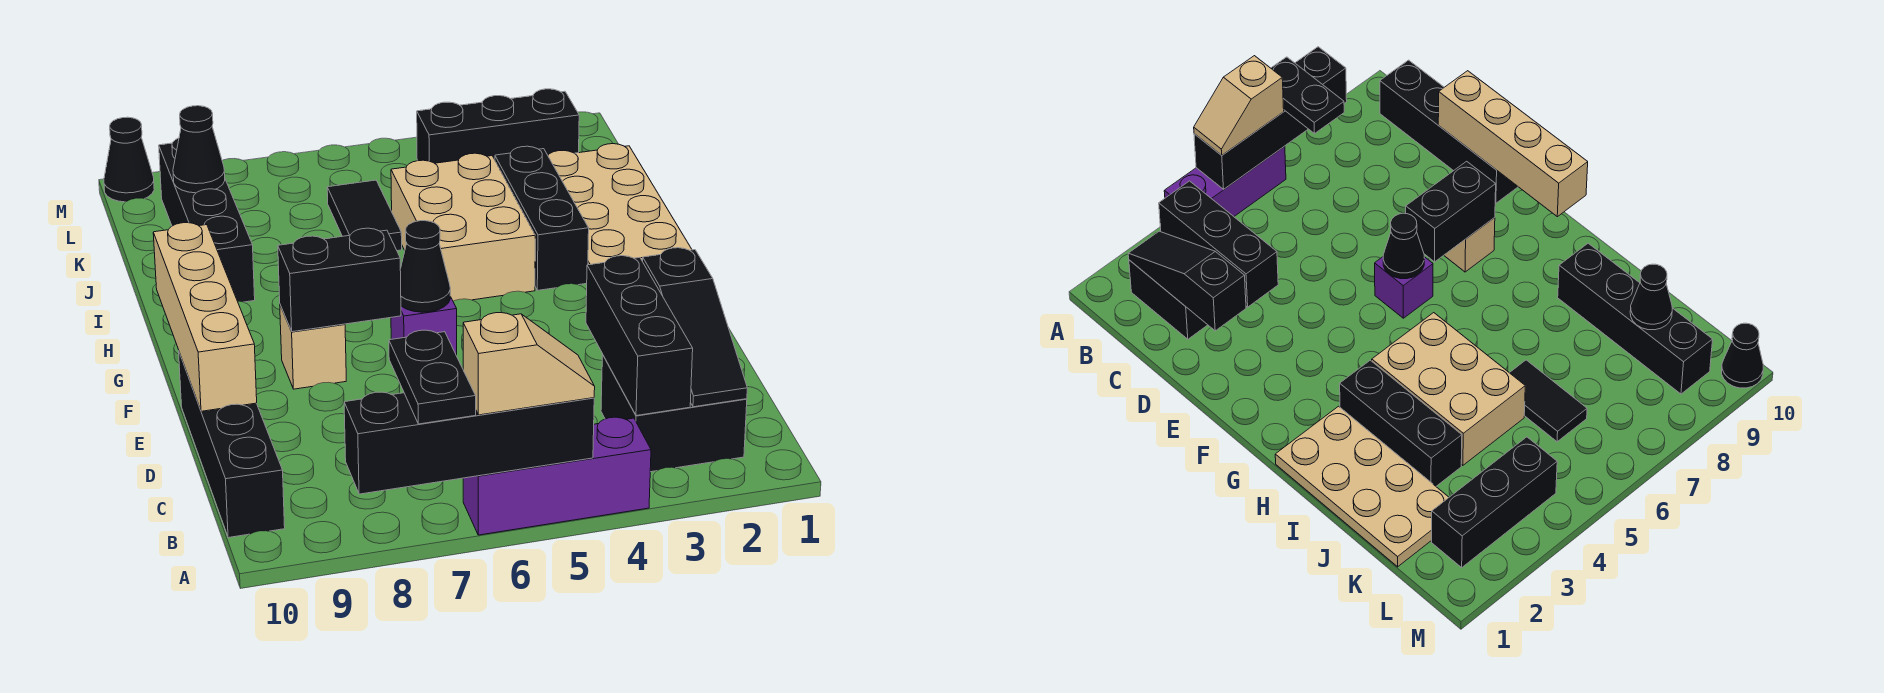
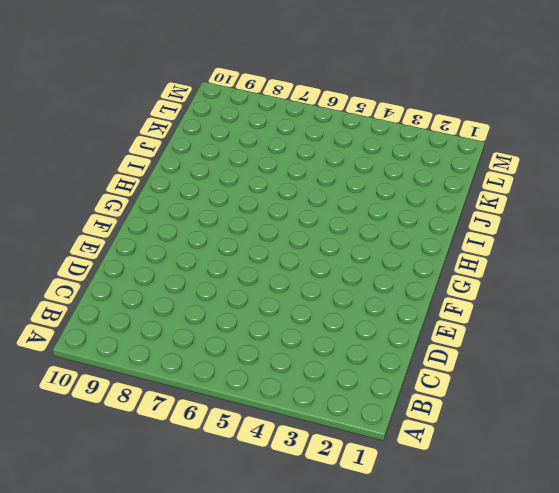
none -> purple brick A4:A6 level 1
none -> black brick B2:C3 level 1
none -> black brick B10:E10 level 1

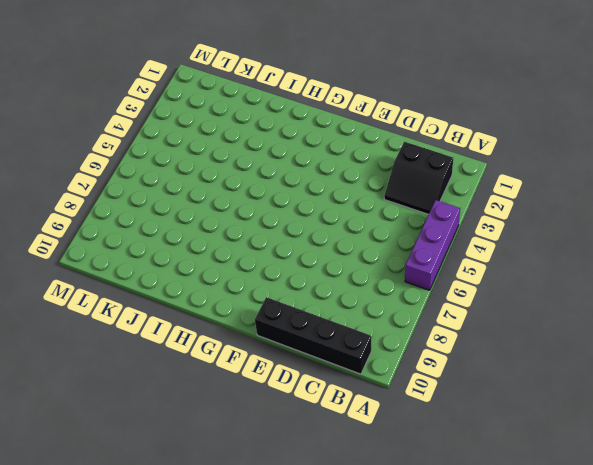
black slope B2:C3 level 1 top 2 -> black brick B2:C3 level 1
none -> purple brick F6 level 1
none -> tan brick F8 level 1
none -> tan plate H1:K2 level 1

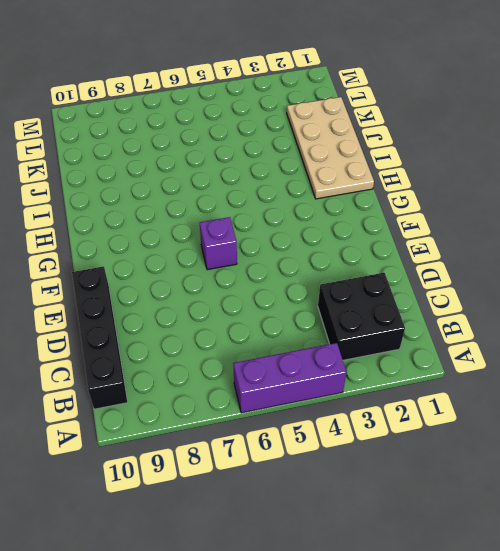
none -> tan brick F8 level 1
none -> black brick H3:J3 level 1
none -> tan brick H4:J5 level 1

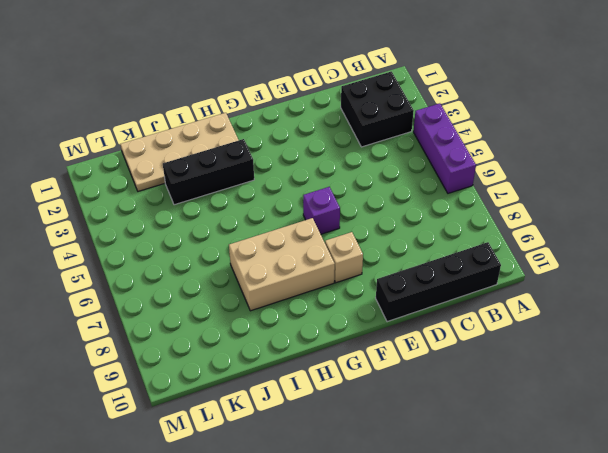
tan brick G7:I8 level 1 -> tan brick H4:J5 level 1
none -> black brick I9:L9 level 1
none -> black tile J6:K6 level 1
none -> black brick L2:L4 level 1

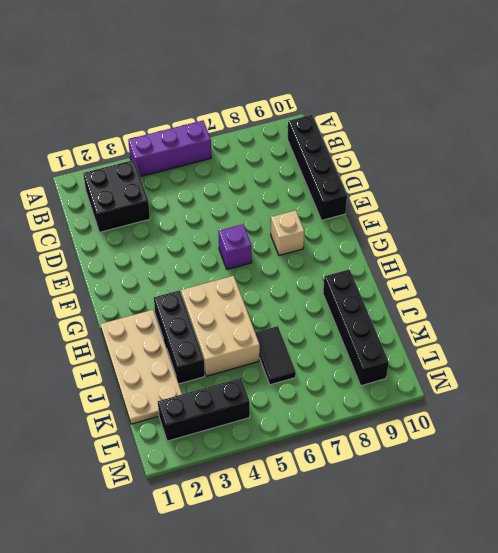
none -> black cone M10 level 1
none -> black brick A5:A8 level 2
none -> black slope B2:D2 level 2 top D

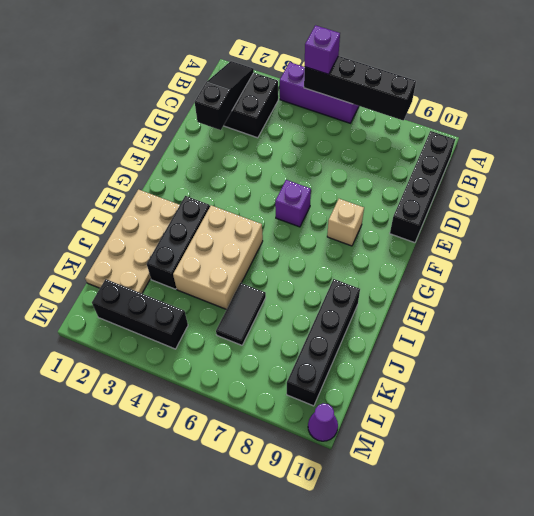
purple brick A5 level 3 -> tan slope A5:A6 level 3 top 6
purple cone M10 level 1 -> black cone M10 level 1
none -> black brick B3:D3 level 2
none -> tan brick D10:G10 level 2
none -> black cone F6 level 2

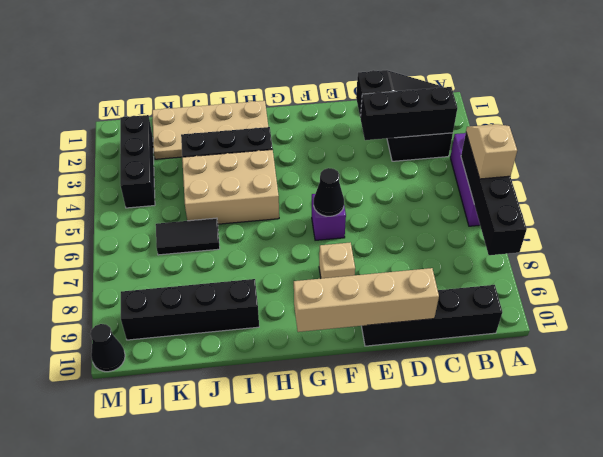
none -> black brick F7:F8 level 2
none -> black cone K9 level 2
none -> black plate A7:B7 level 3

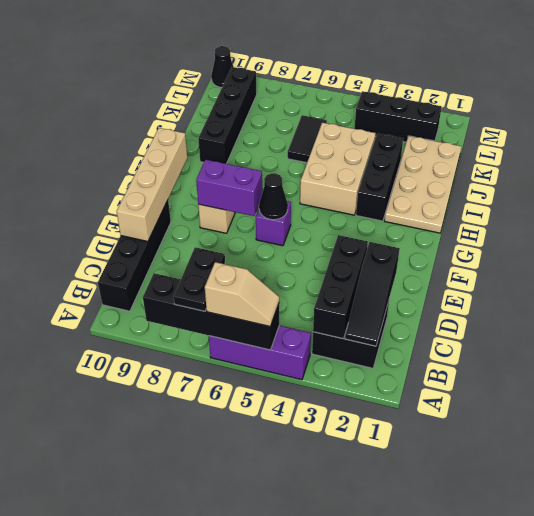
purple brick F7:F8 level 2 -> black brick F7:F8 level 2
none -> black cone K9 level 2

